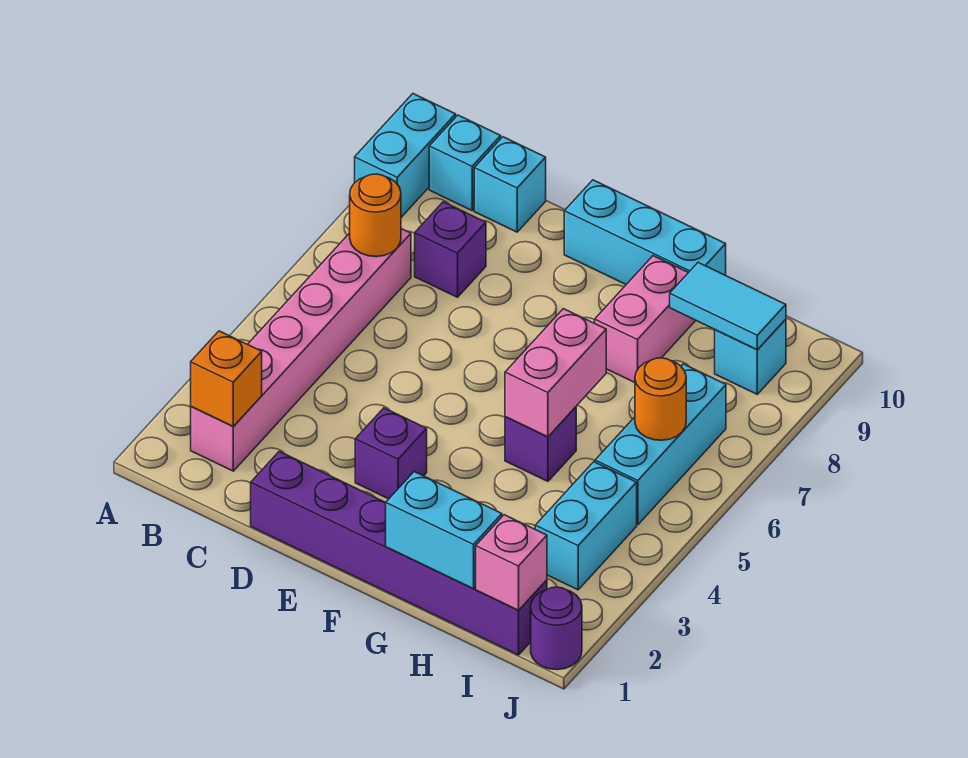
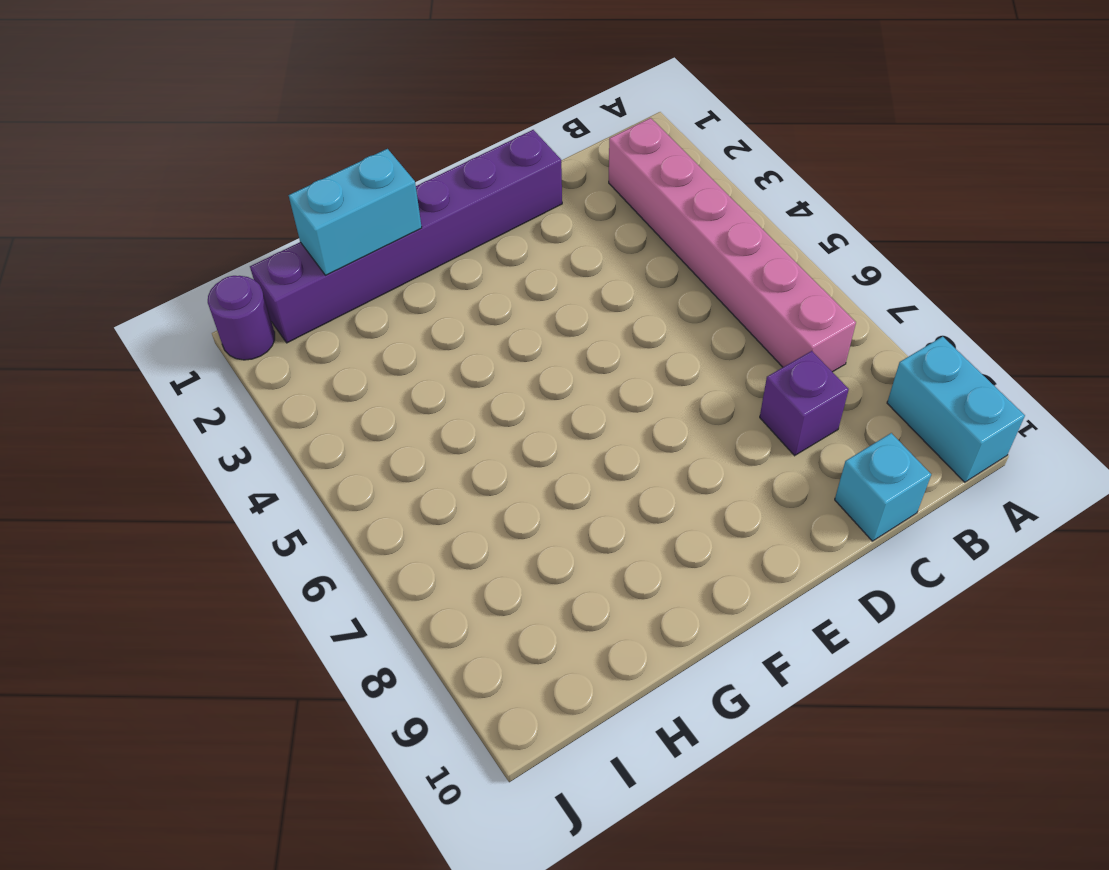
none -> cyan brick B10 level 1
none -> purple brick E3 level 1
none -> cyan brick E10:G10 level 1

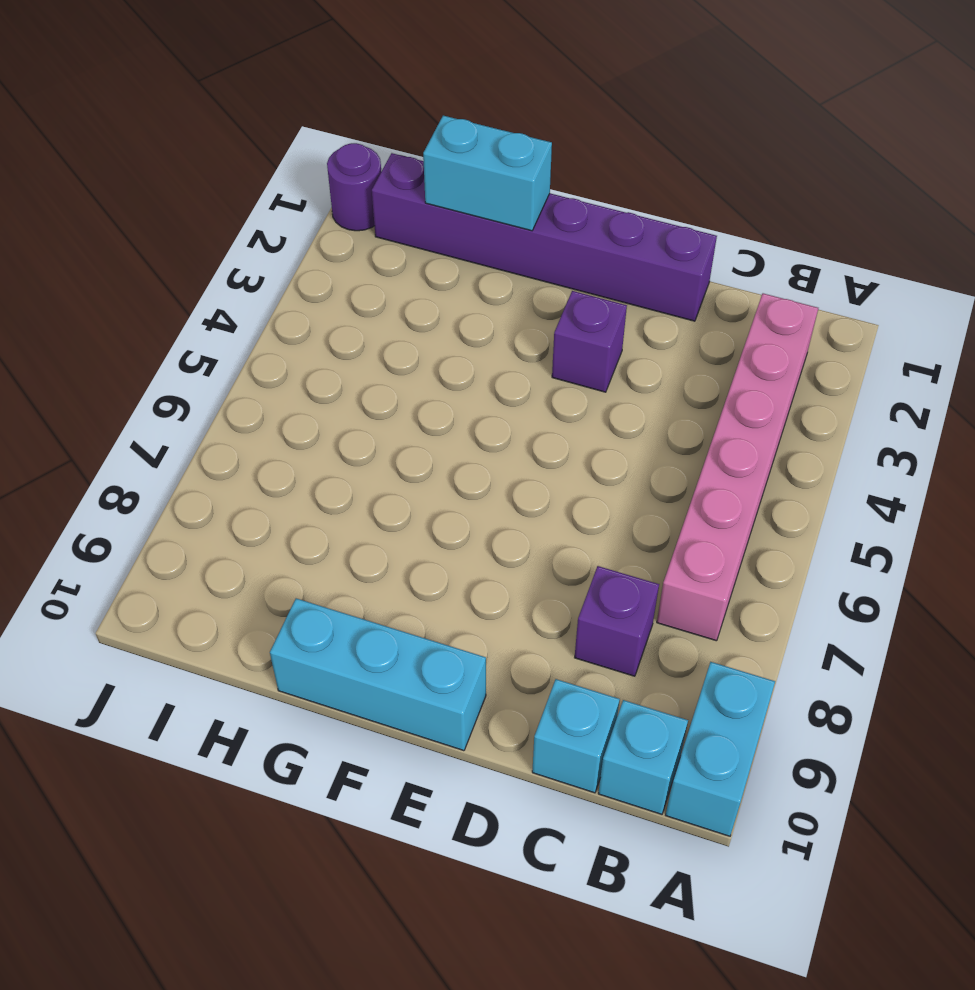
none -> purple brick G5 level 1
none -> pink brick G8:G9 level 1
none -> cyan brick I3:I4 level 1

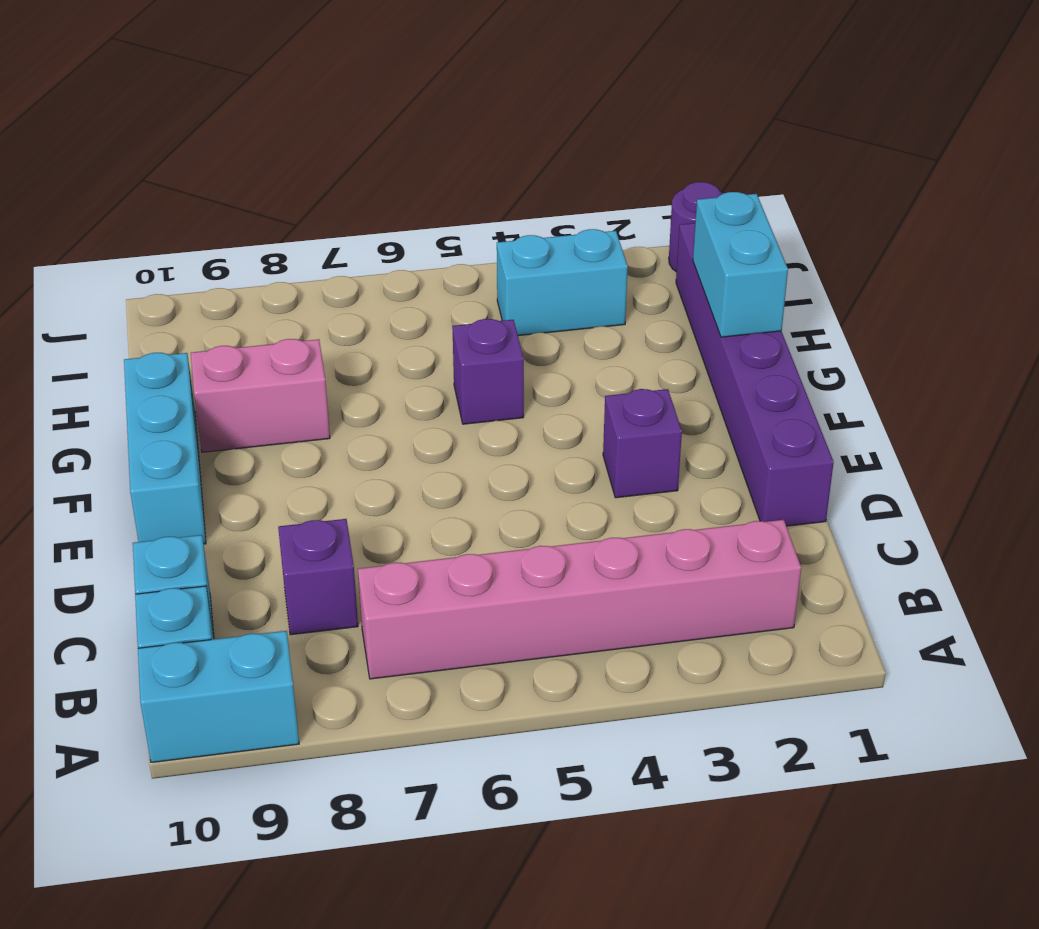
none -> cyan brick I5:I7 level 1
none -> cyan brick I9 level 1
none -> orange brick B2 level 2

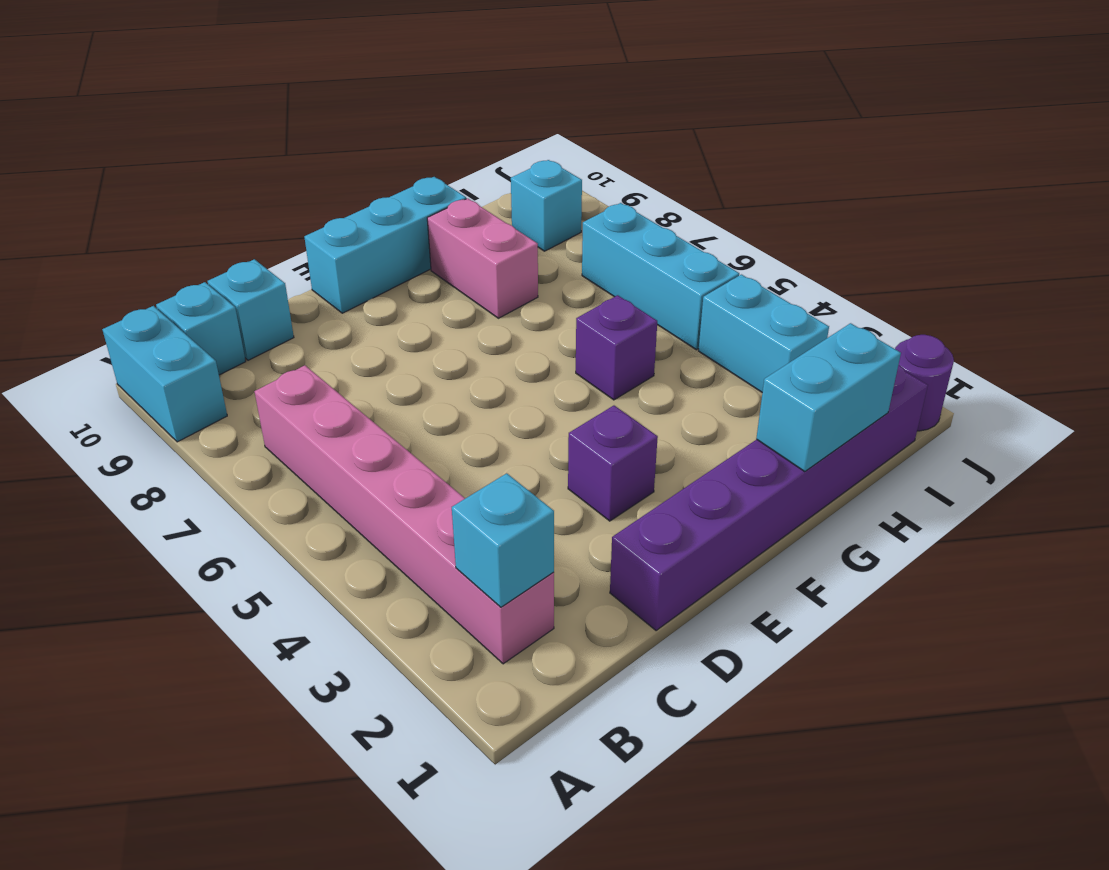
cyan brick B2 level 2 -> orange brick B2 level 2
none -> purple brick C8 level 1
none -> orange round brick B7 level 2
none -> pink brick G5:G6 level 2

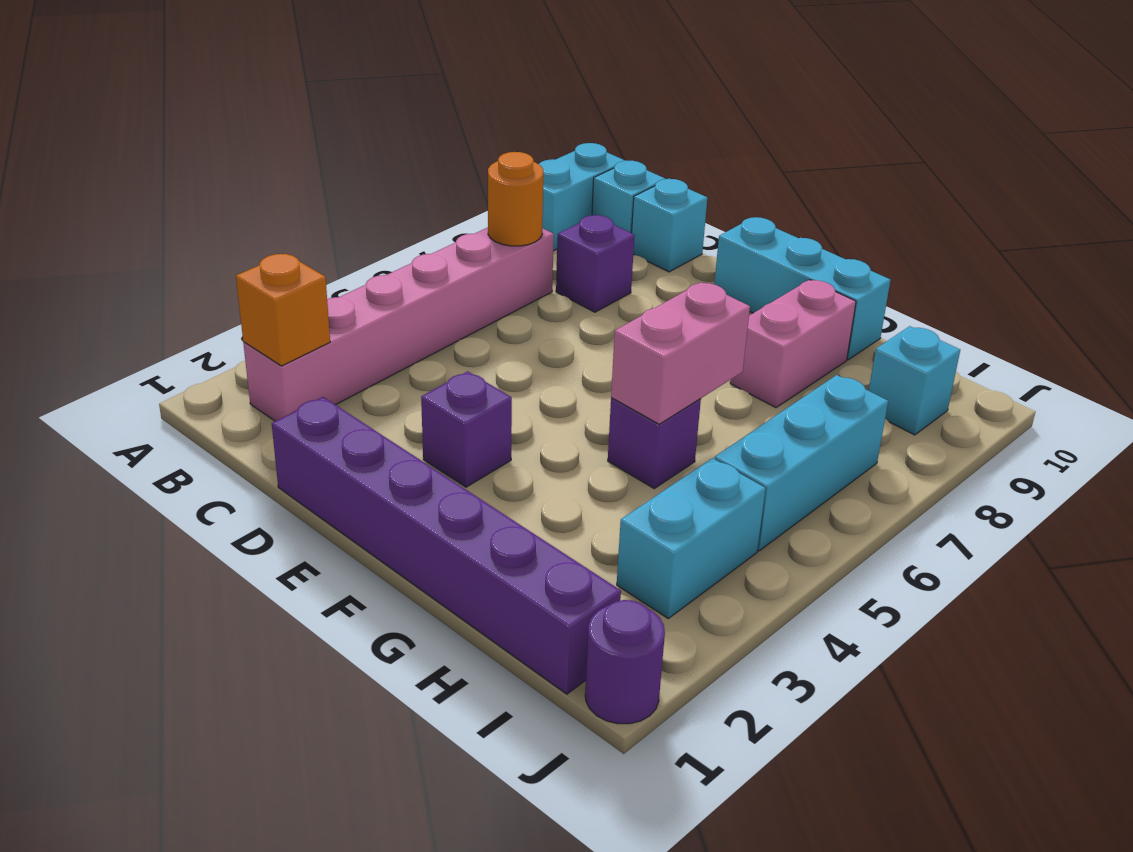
none -> cyan brick G1:H1 level 2
none -> cyan tile H9:I9 level 2
none -> pink brick I1 level 2

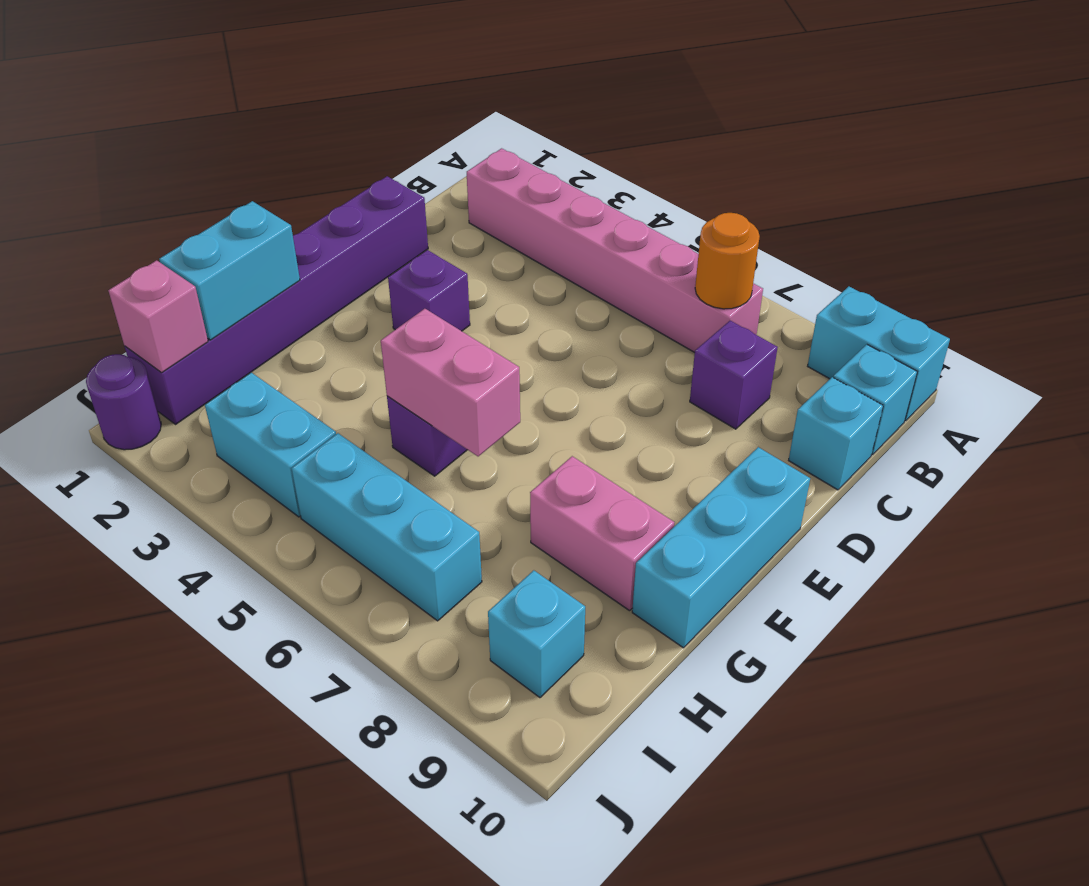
none -> orange brick B2 level 2
none -> cyan tile H9:I9 level 2
none -> orange round brick I6 level 2

